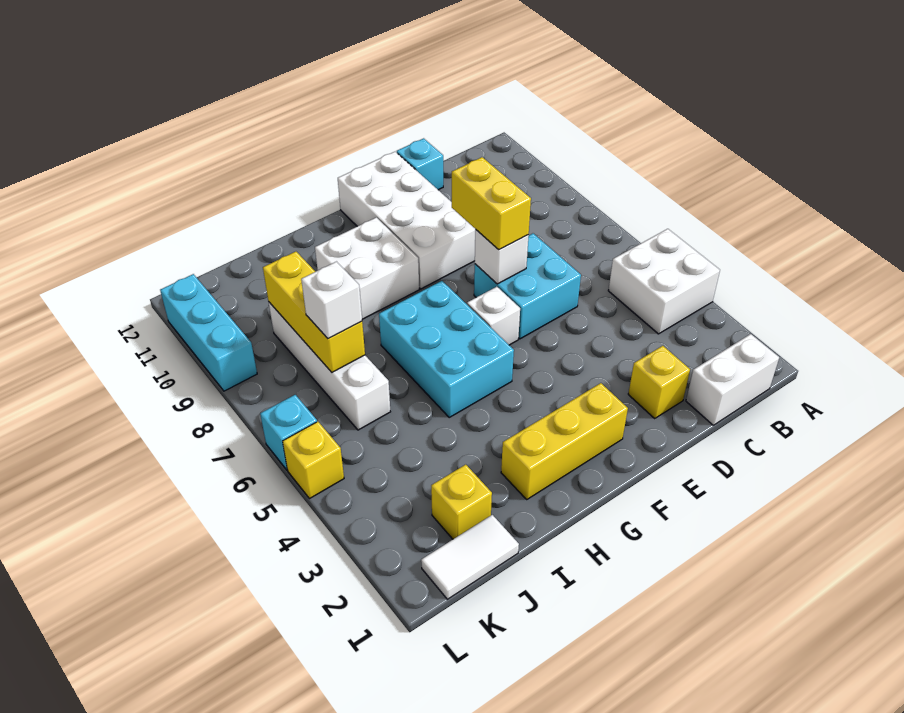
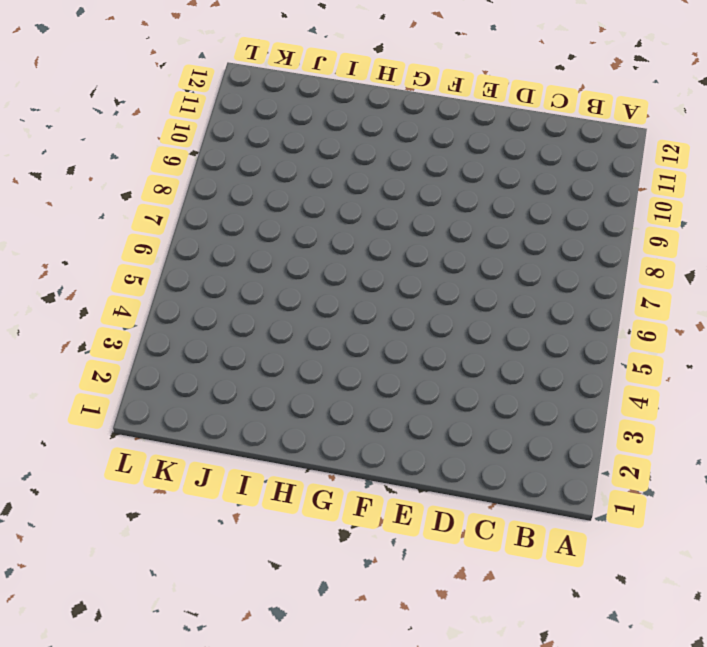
none -> white brick A4:B5 level 1
none -> white brick B1:C1 level 1
none -> yellow brick D2 level 1

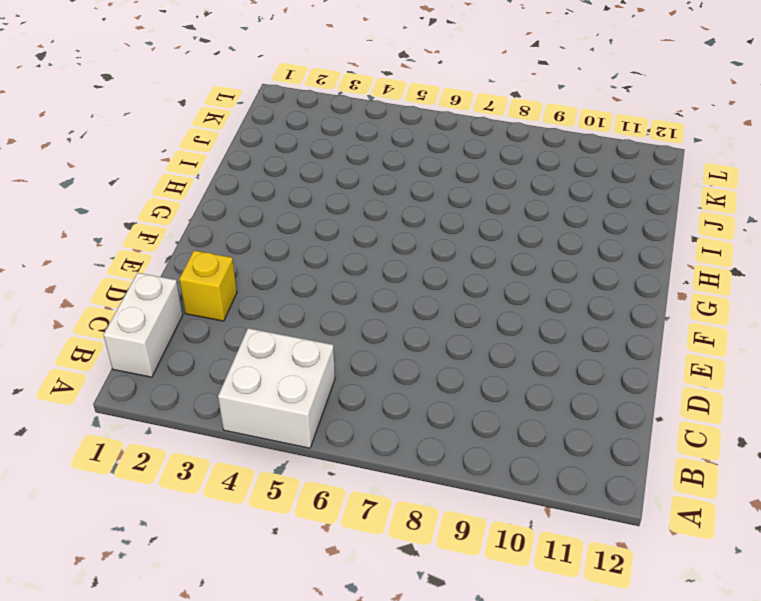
none -> cyan brick D6:E7 level 1
none -> cyan brick D12 level 1
none -> white brick E9:F12 level 1

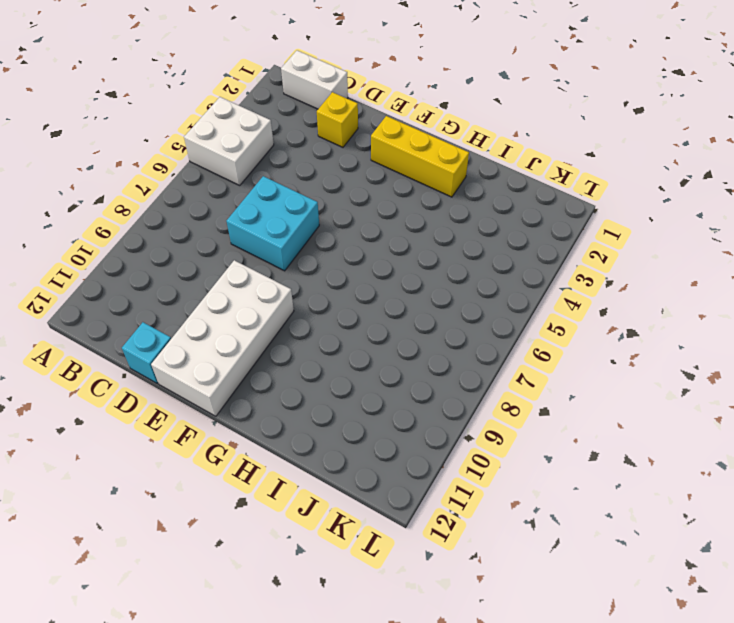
none -> white brick F6 level 1
none -> cyan brick G5:H7 level 1
none -> white brick G9:H10 level 1

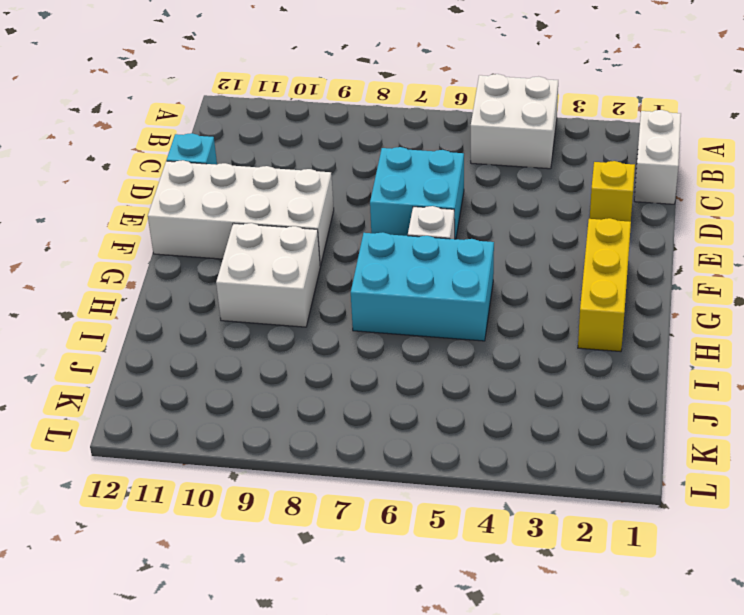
none -> white tile J1:K1 level 1
none -> yellow brick J2 level 1
none -> white brick J6:J9 level 1

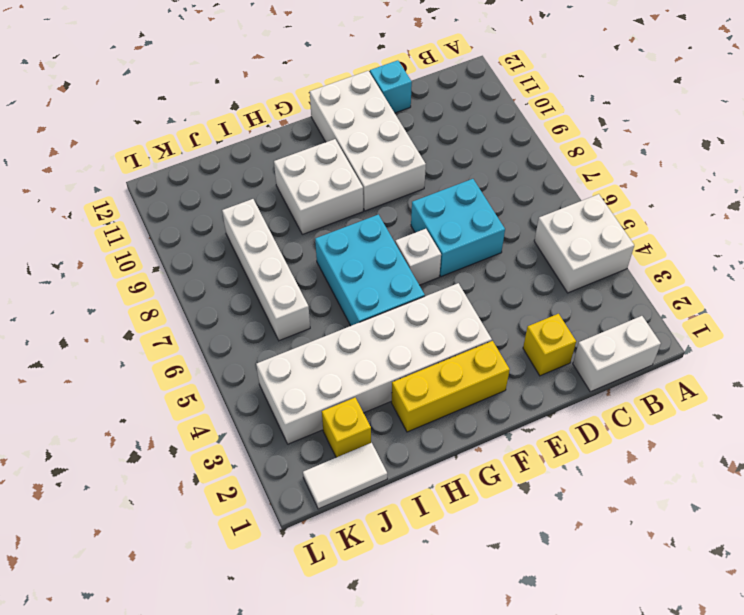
white brick F3:K4 level 1 -> none
none -> yellow brick L5 level 1
none -> cyan brick L6 level 1
none -> cyan brick L9:L11 level 1

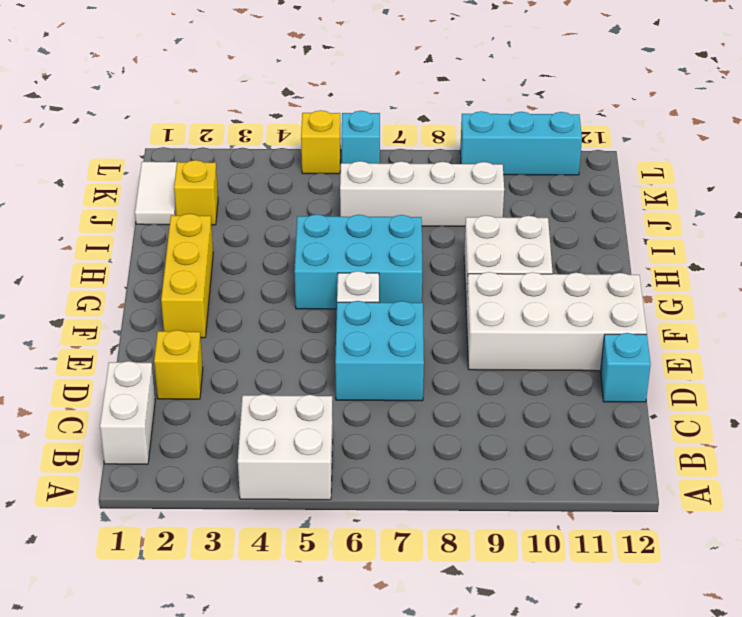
none -> white brick E7 level 2
none -> yellow brick J7:J9 level 2
none -> yellow brick E7:E8 level 3

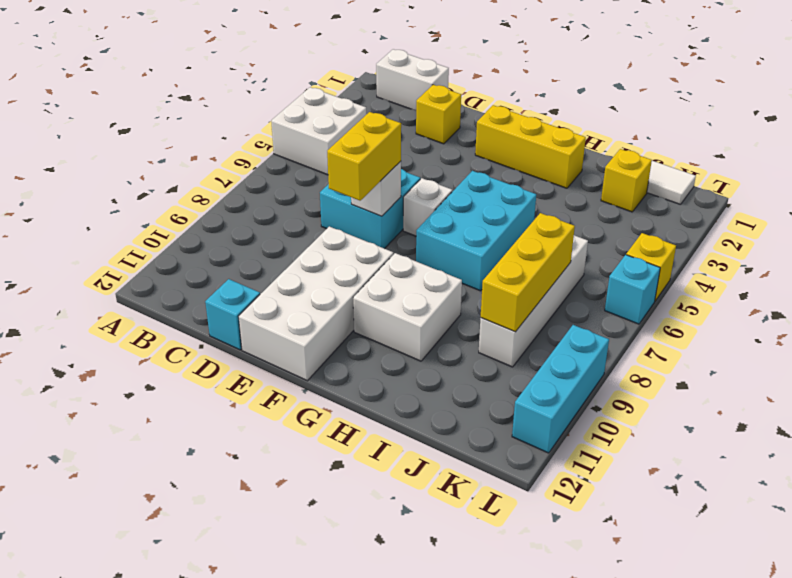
none -> white brick J7 level 3

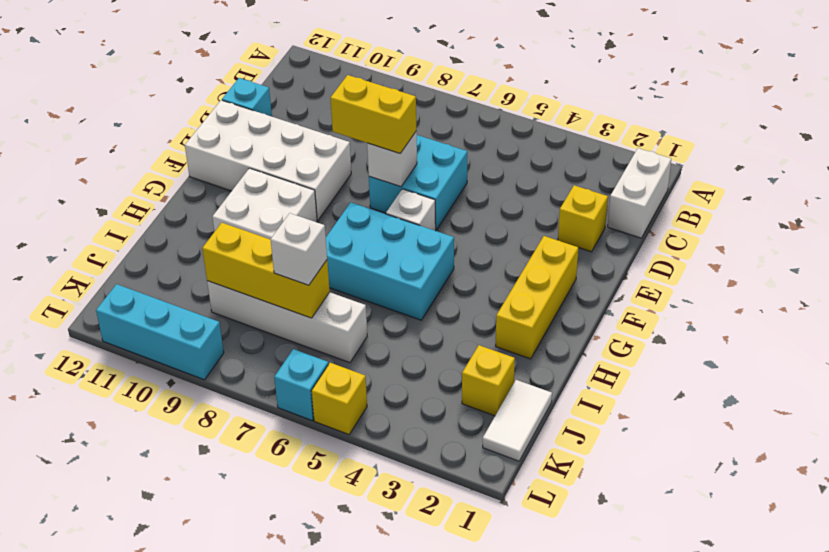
none -> white brick A4:B5 level 1

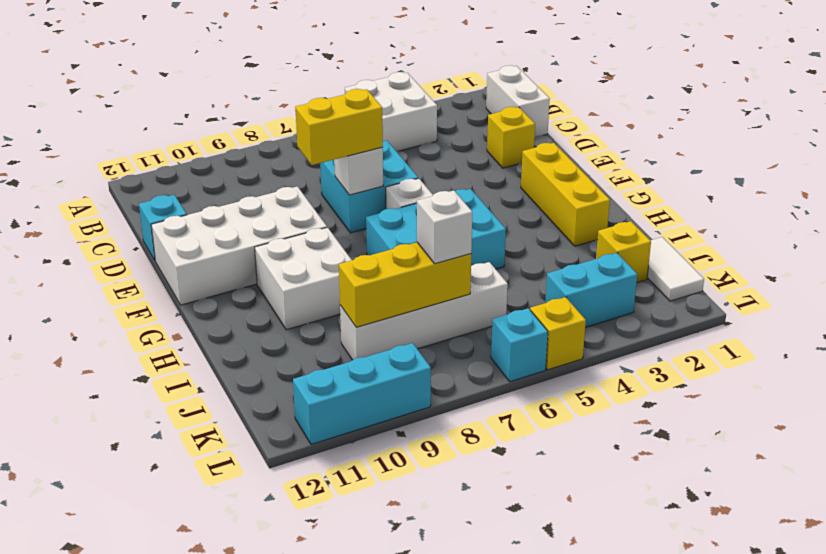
cyan brick K3:K4 level 1 -> none

